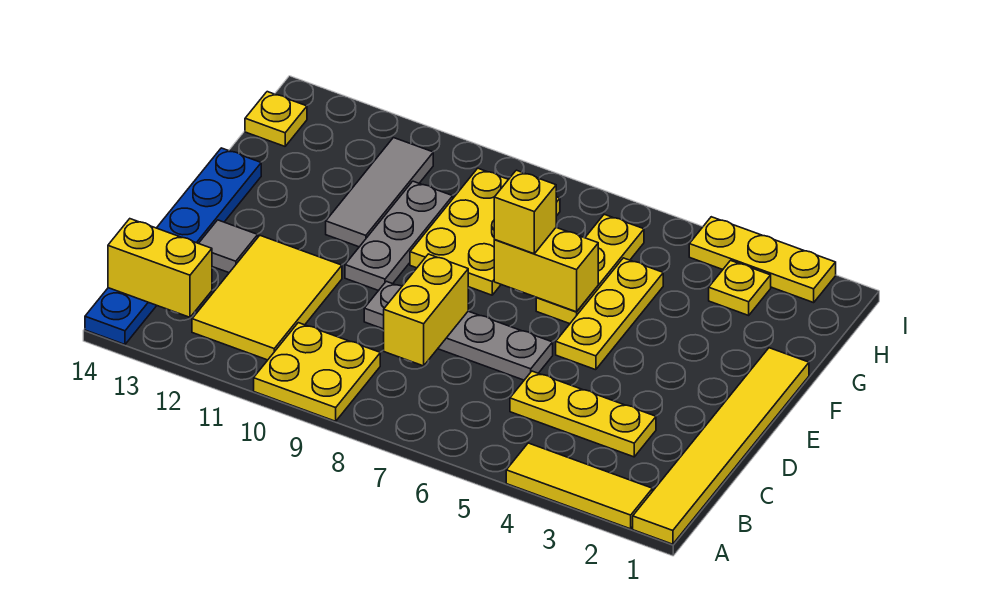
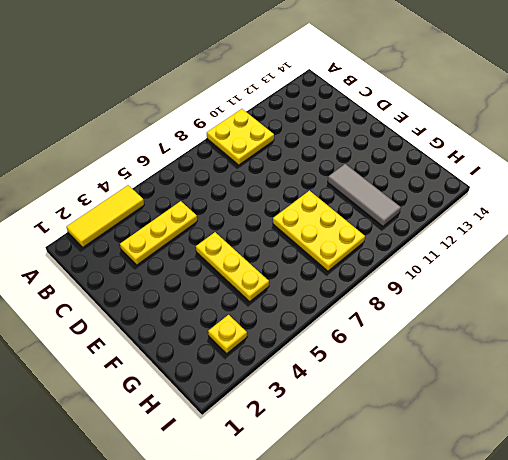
none -> yellow tile A1:F1 level 1
none -> blue plate A14:F14 level 1
none -> yellow tile B11:D12 level 1

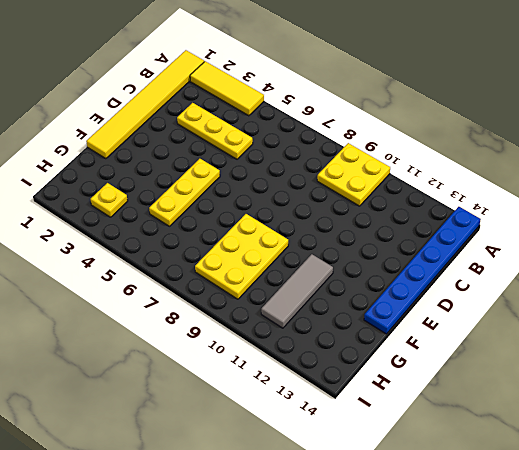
none -> yellow tile B11:D12 level 1
none -> grey plate D6:D9 level 1
none -> grey tile D13 level 1

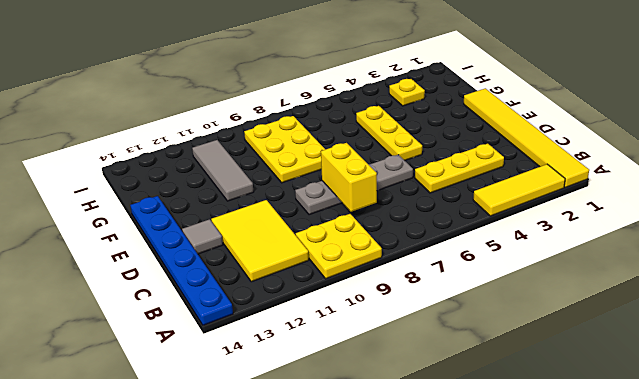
none -> grey plate E10:G10 level 1
none -> yellow plate F6:H6 level 1
none -> yellow plate H14 level 1

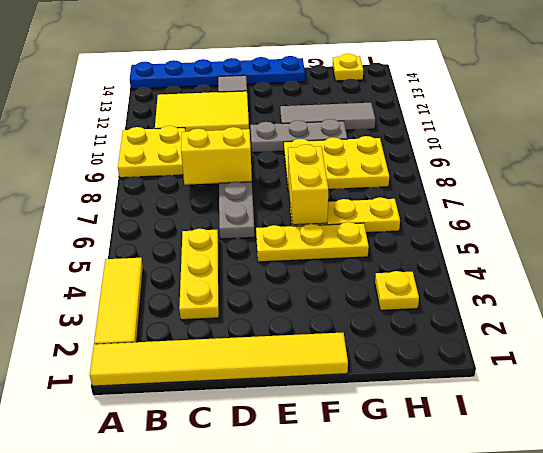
none -> yellow plate I2:I4 level 1
none -> yellow brick B13:B14 level 2
none -> yellow brick F7 level 3

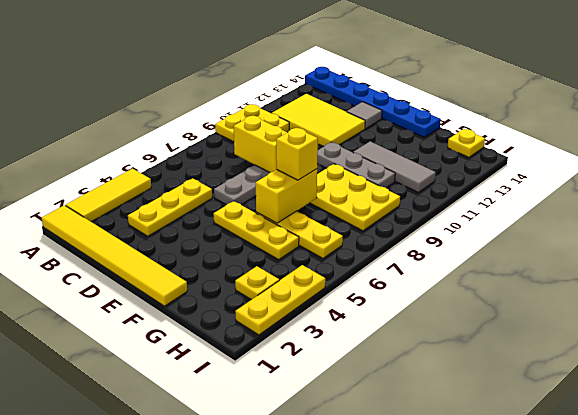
none -> yellow brick B13:B14 level 2

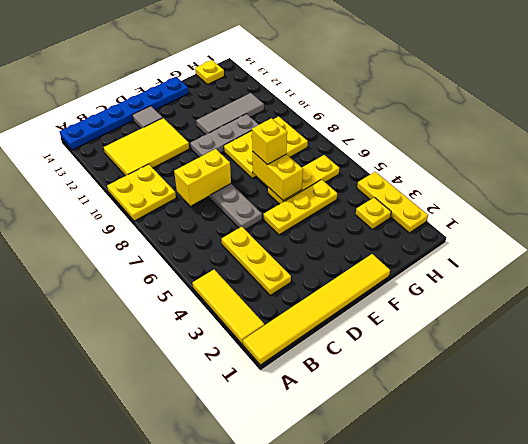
none -> yellow brick B13:B14 level 2

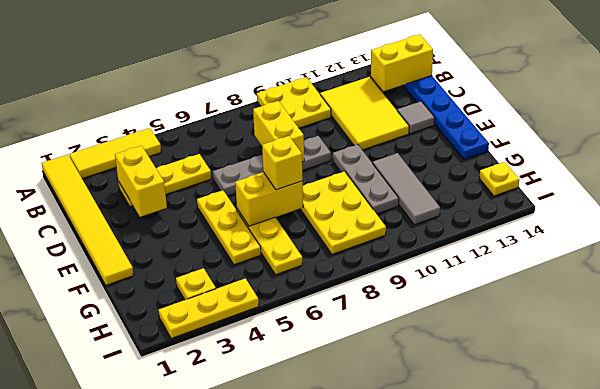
yellow brick C3:D3 level 2 -> none

